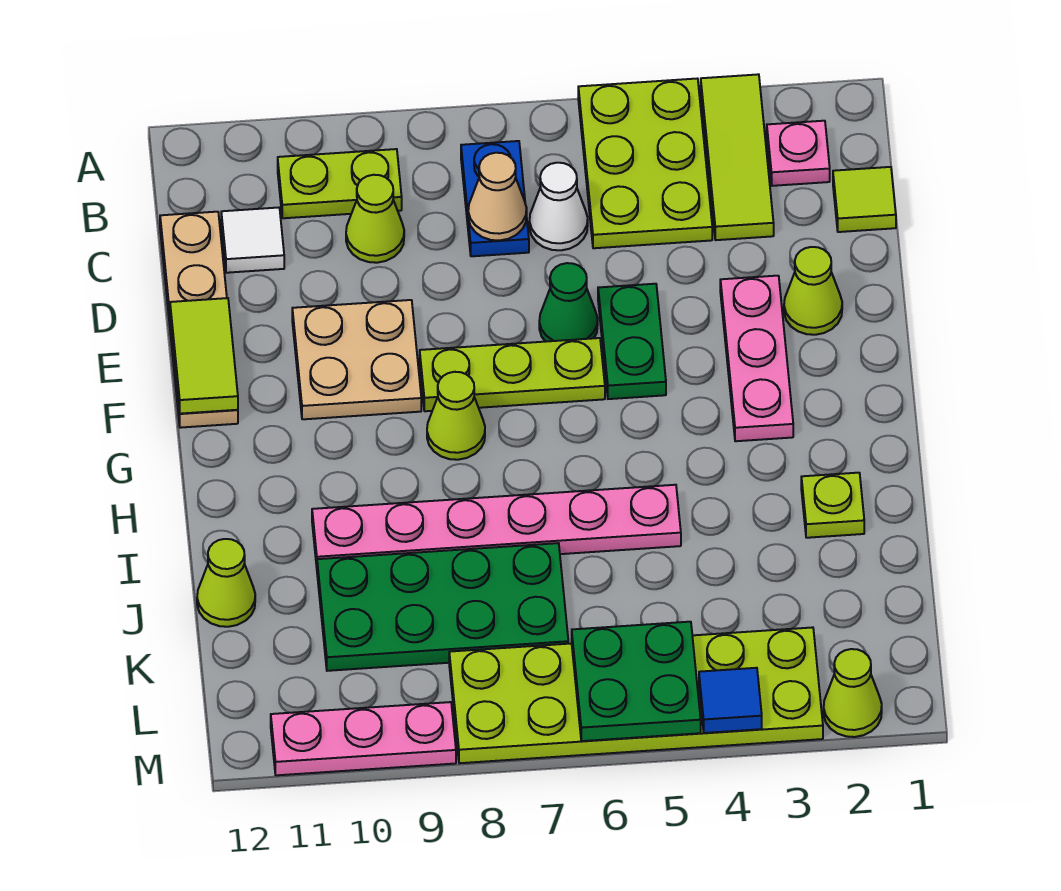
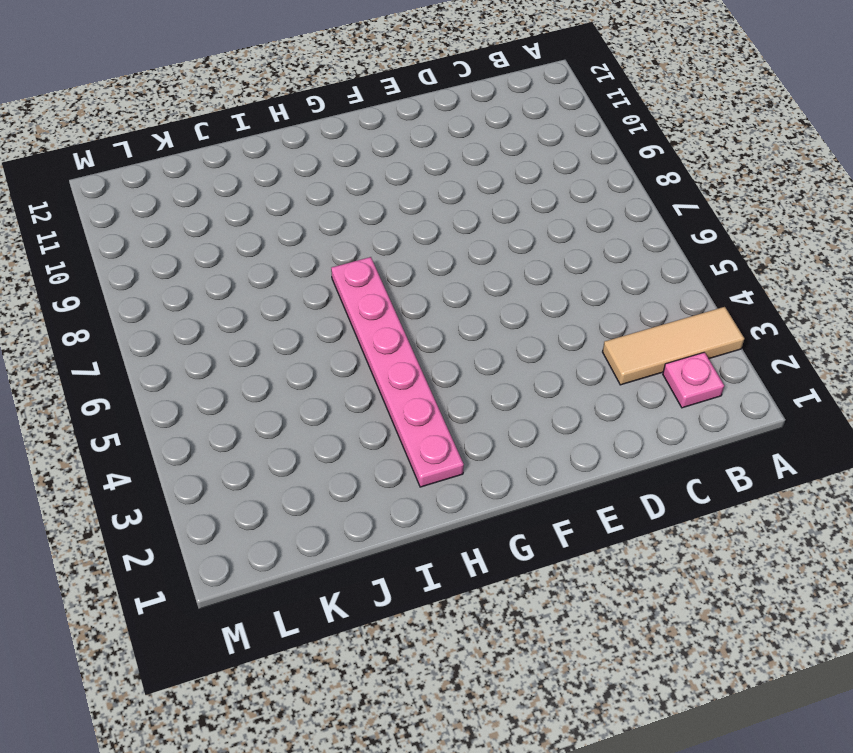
tan tile A3:C3 level 1 -> lime tile A3:C3 level 1
pink plate H2:H7 level 1 -> pink plate I5:I10 level 1
none -> lime plate A4:C5 level 1
none -> blue plate B7:C7 level 1
none -> lime plate B9:B10 level 1

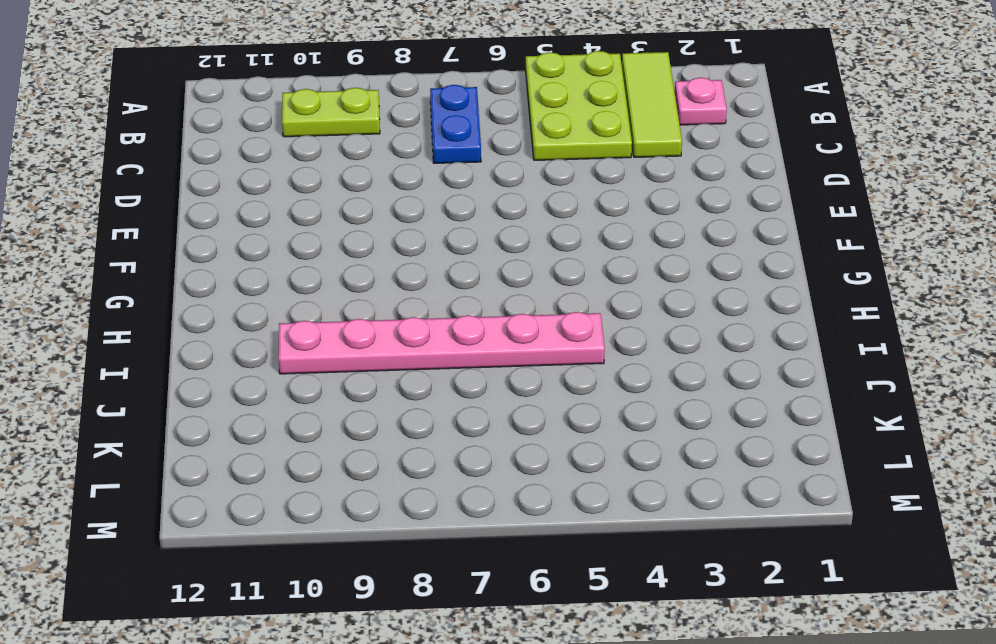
none -> lime tile C1 level 1
none -> white cone C6 level 1
none -> lime cone C9 level 1

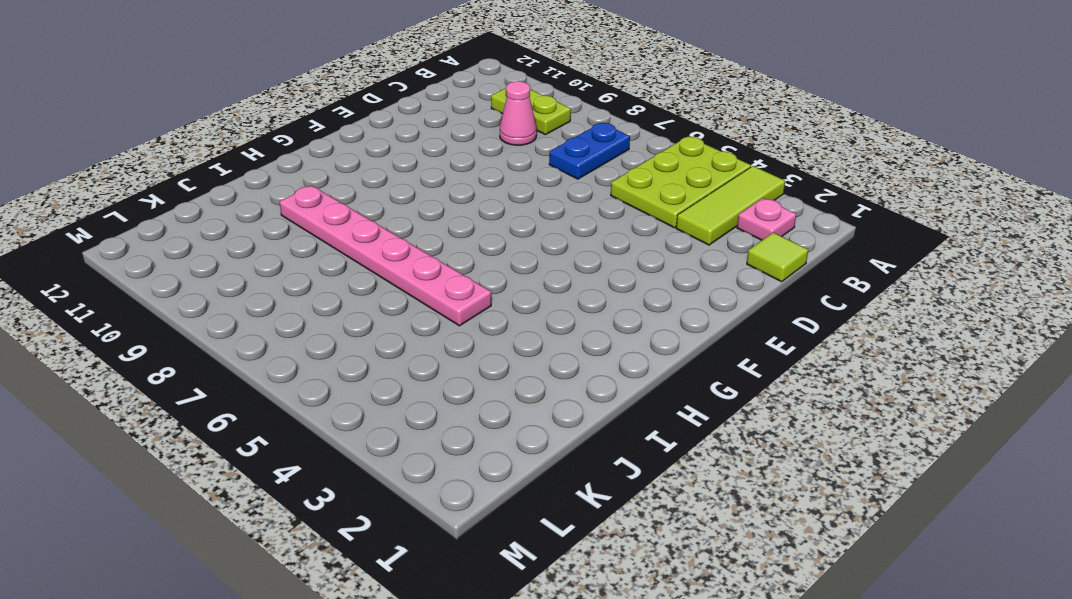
pink cone C9 level 1 -> lime cone C9 level 1
none -> white cone C6 level 1
none -> white tile C11 level 1
none -> tan plate C12:F12 level 1

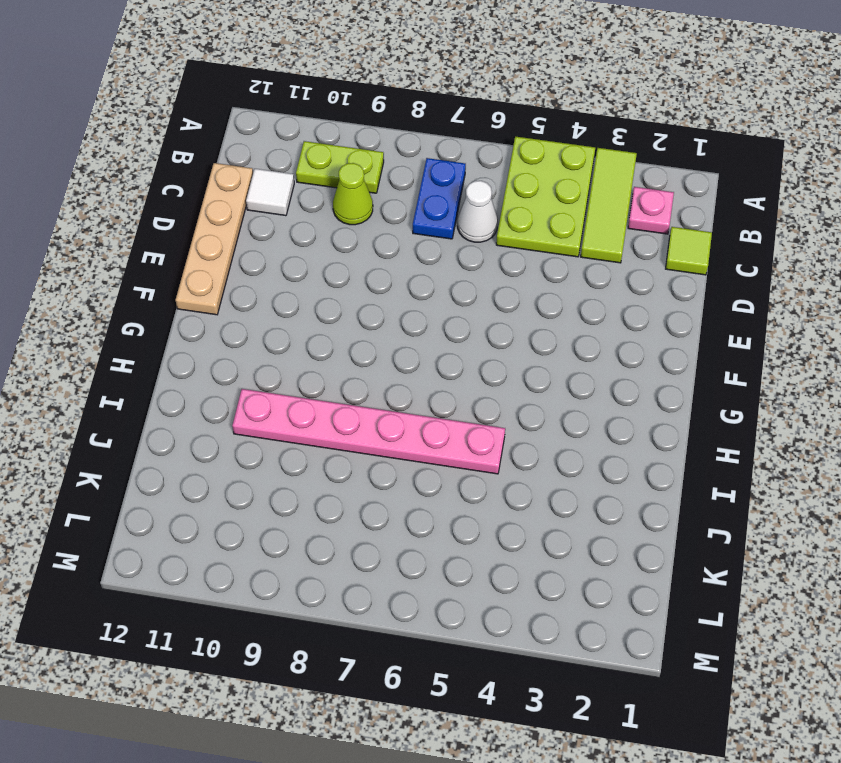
none -> lime cone E2 level 1
none -> pink plate E3:G3 level 1
none -> green plate E5:F5 level 1

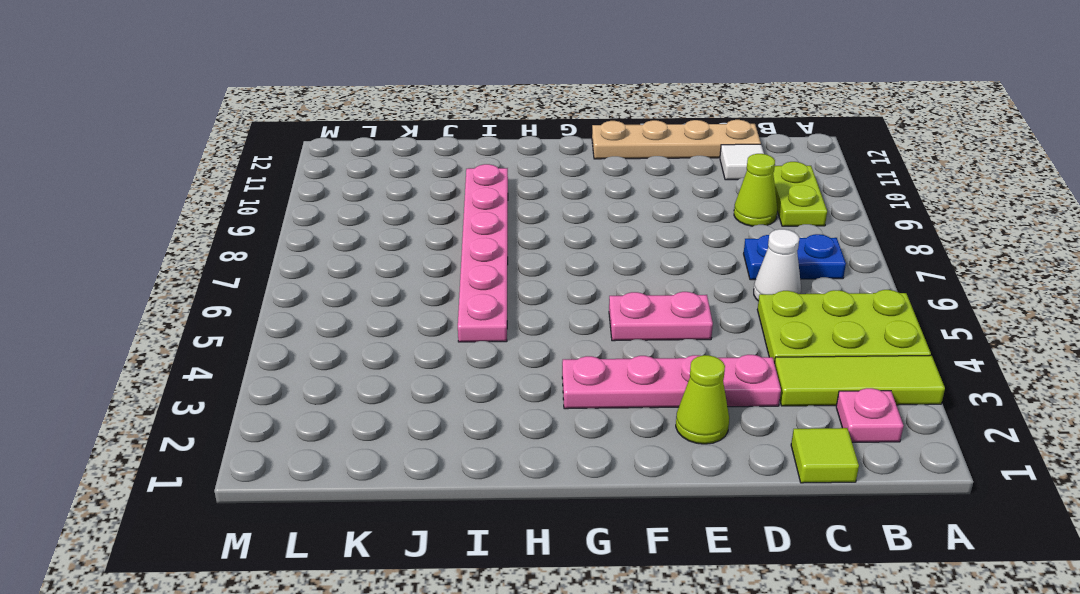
pink plate D3:G3 level 1 -> pink plate E3:G3 level 1
pink plate E5:F5 level 1 -> green plate E5:F5 level 1
none -> green cone E6 level 1
none -> tan plate E9:F10 level 1
none -> lime plate F6:F8 level 1

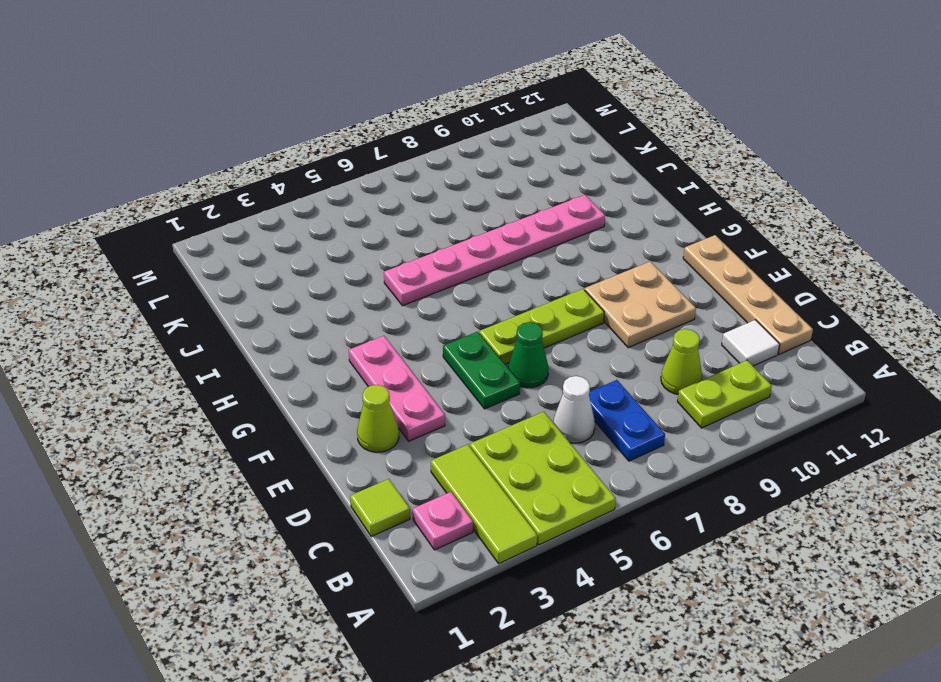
none -> lime cone G8 level 1
none -> lime plate I2 level 1
none -> green plate J7:K10 level 1

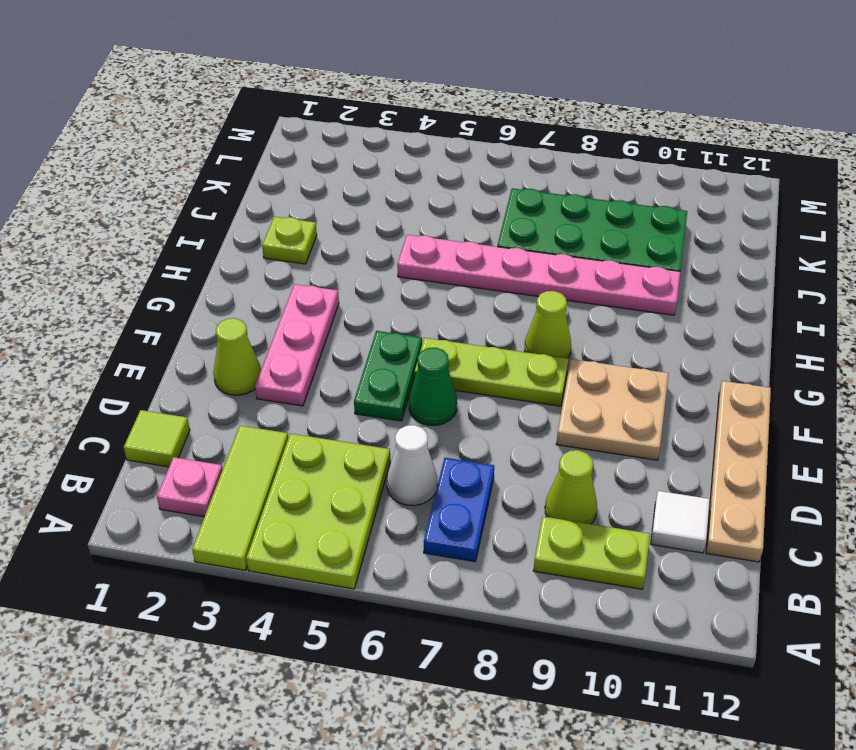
none -> lime cone J12 level 1
none -> lime plate L3:M8 level 1
none -> lime cone M2 level 1

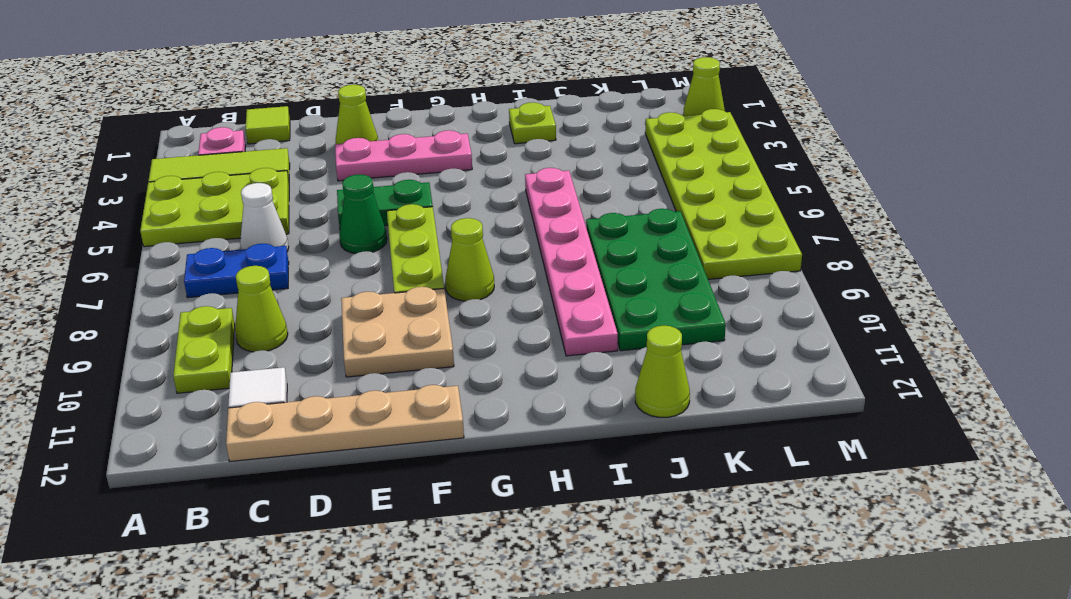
none -> pink plate M9:M11 level 1
none -> tan cone C7 level 2
none -> lime tile E12:F12 level 2

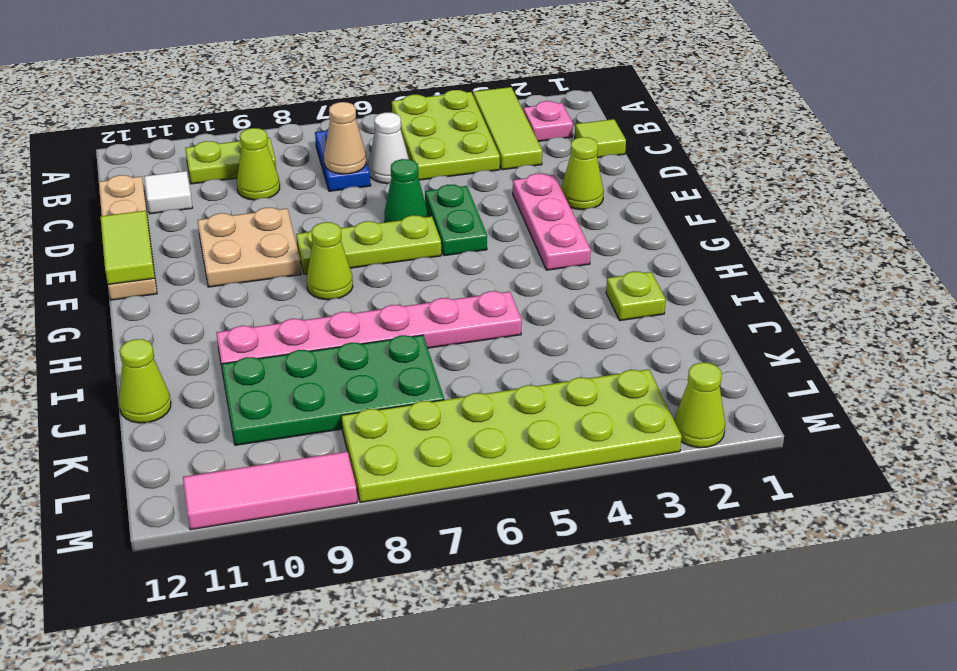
pink tile M9:M11 level 1 -> pink plate M9:M11 level 1
none -> green plate L5:M6 level 2
none -> blue tile M4 level 2

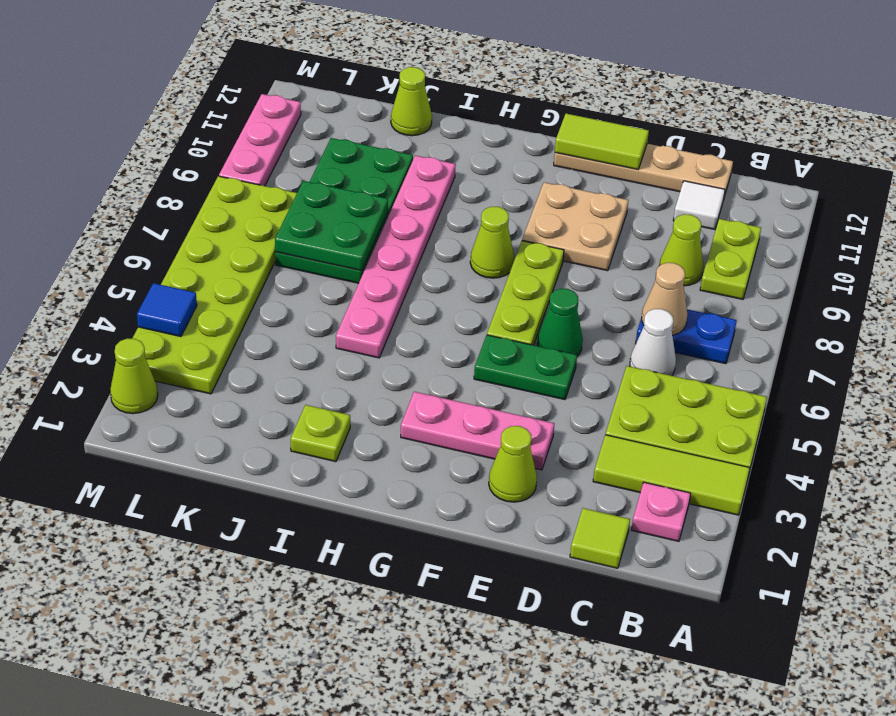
green plate J7:K8 level 2 -> green plate L5:M6 level 2

